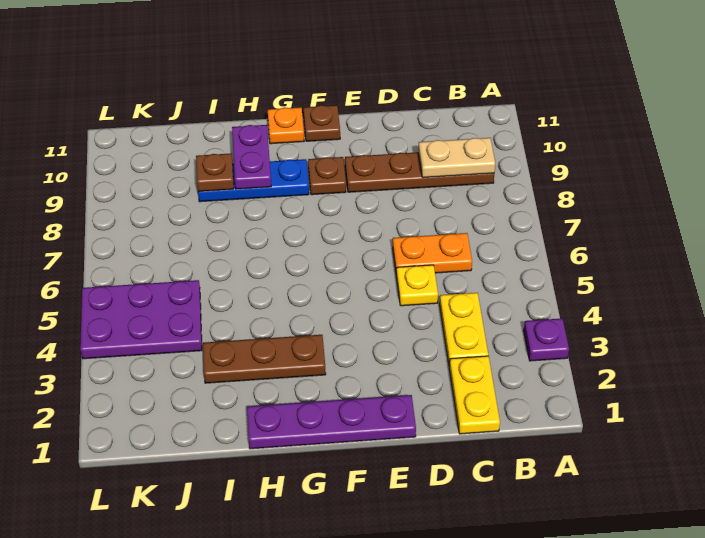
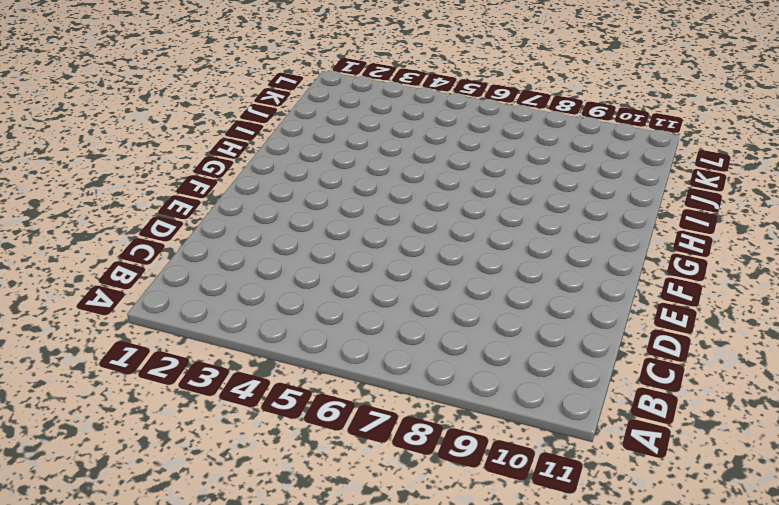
none -> purple plate A3 level 1
none -> brown plate B9:E9 level 1
none -> yellow plate C1:C2 level 1

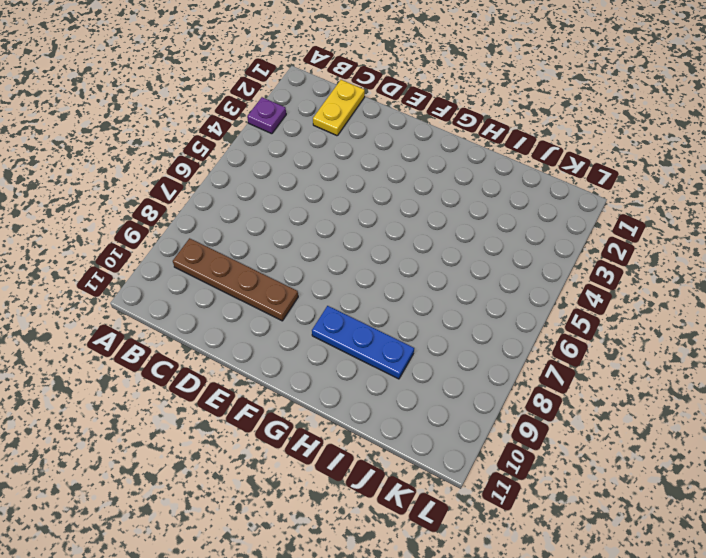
none -> yellow plate C3:C4 level 1
none -> orange plate C6:D6 level 1
none -> yellow plate D5 level 1

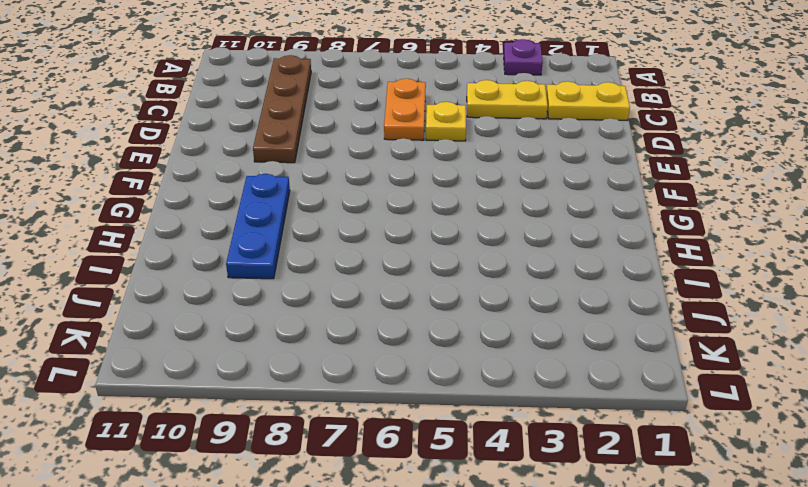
none -> purple plate E1:H1 level 1
none -> brown plate F9 level 1
none -> brown plate F11 level 1

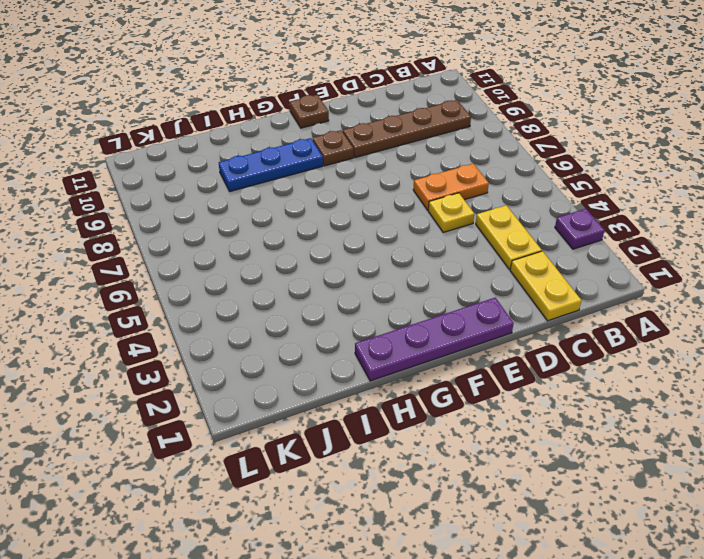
none -> brown plate G3:I3 level 1
none -> orange plate G11 level 1
none -> purple plate J4:L5 level 1

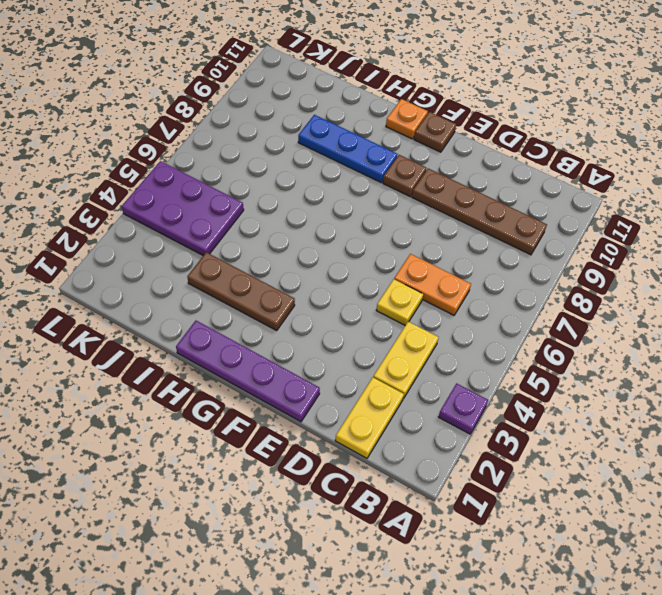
none -> tan plate B9:C9 level 2
none -> purple plate H9:H10 level 2
none -> brown plate I9 level 2

